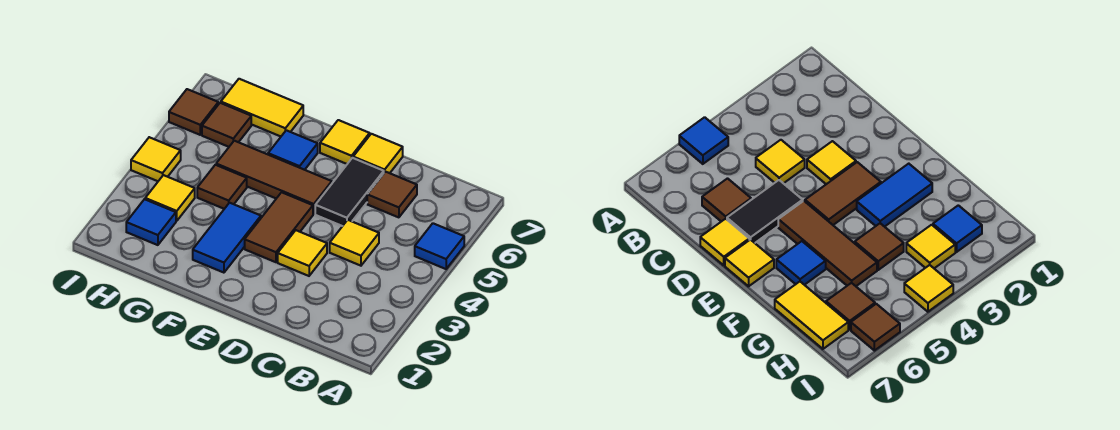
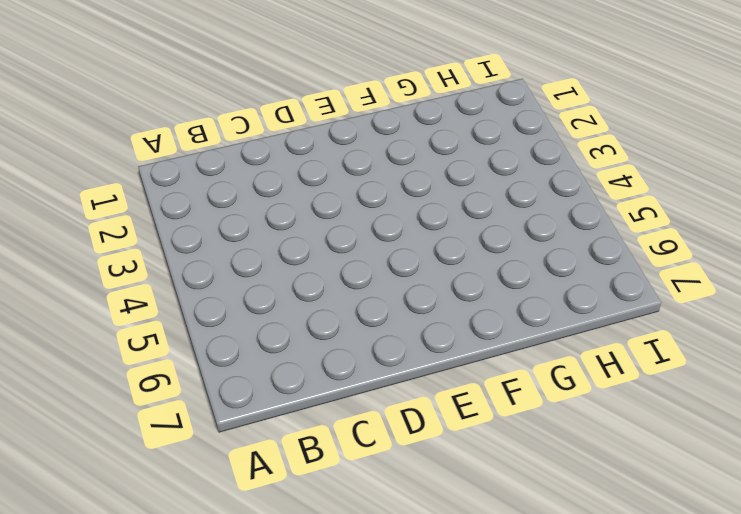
none -> blue tile A5 level 1
none -> yellow tile C4 level 1
none -> brown tile C6 level 1

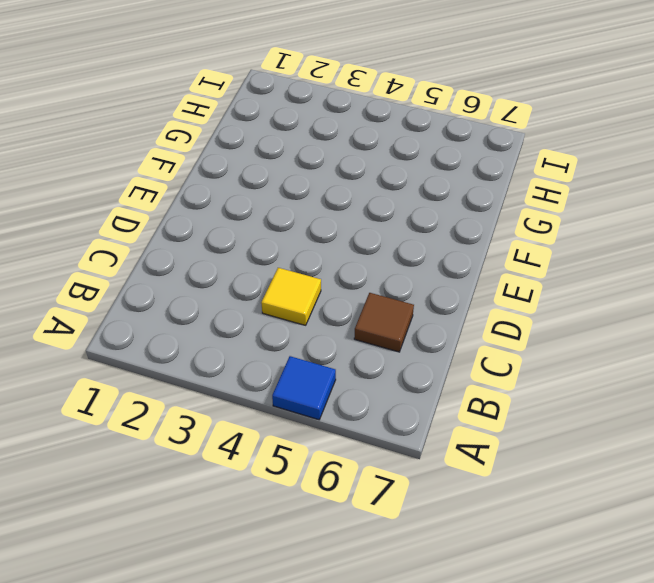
none -> yellow tile D3 level 1
none -> black tile D5:D6 level 1
none -> yellow tile D7 level 1

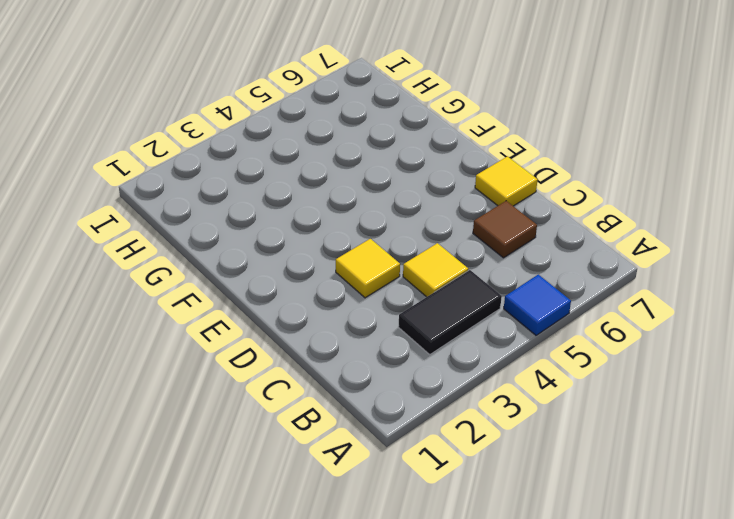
black tile B3:B4 level 1 -> black tile D5:D6 level 1
none -> brown tile E3:E4 level 1
none -> brown tile E5:G5 level 1
none -> yellow tile E7 level 1

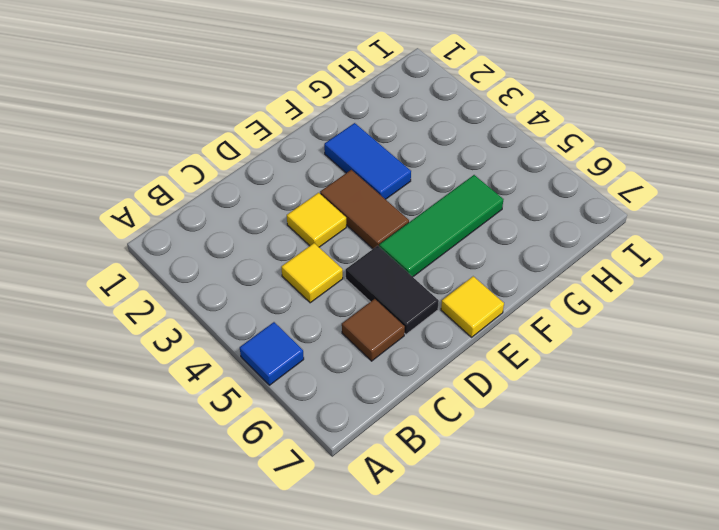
green tile E5:G5 level 1 -> brown tile E5:G5 level 1
none -> yellow tile D7 level 1
none -> blue tile F6 level 1
none -> brown tile G4 level 1

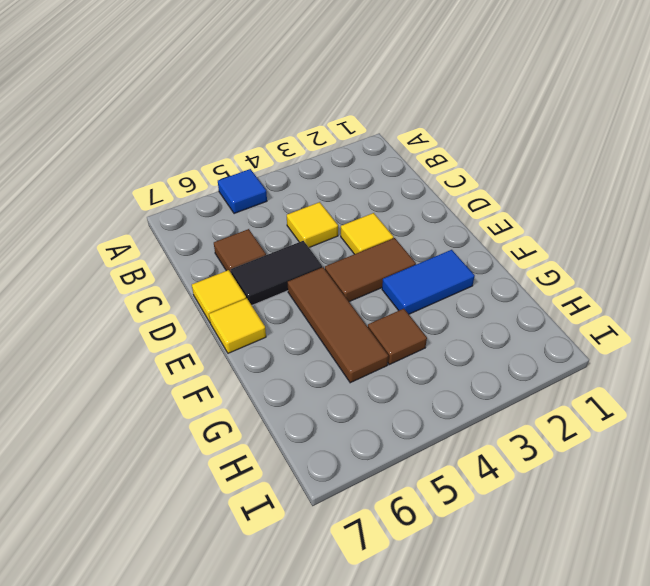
none -> blue tile F6 level 1
none -> yellow tile G7:H7 level 1
none -> blue tile H2 level 1

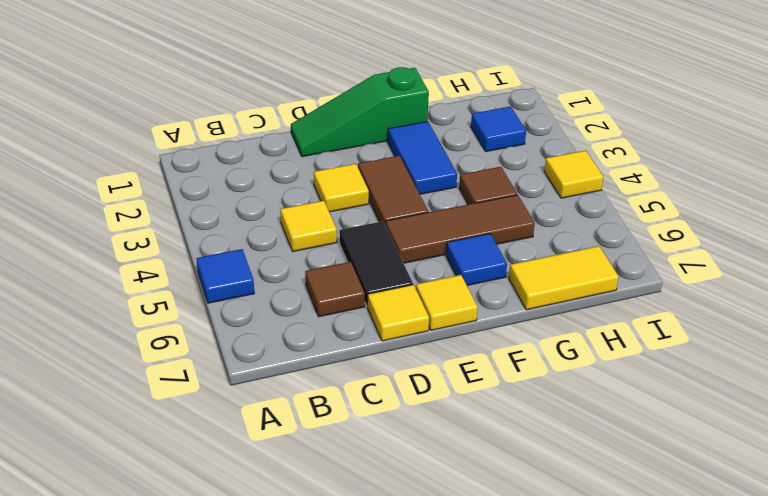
green slope D1:F1 level 1 top F -> none
none -> yellow tile H3 level 1
none -> brown tile H6 level 1
none -> brown tile I6 level 1

